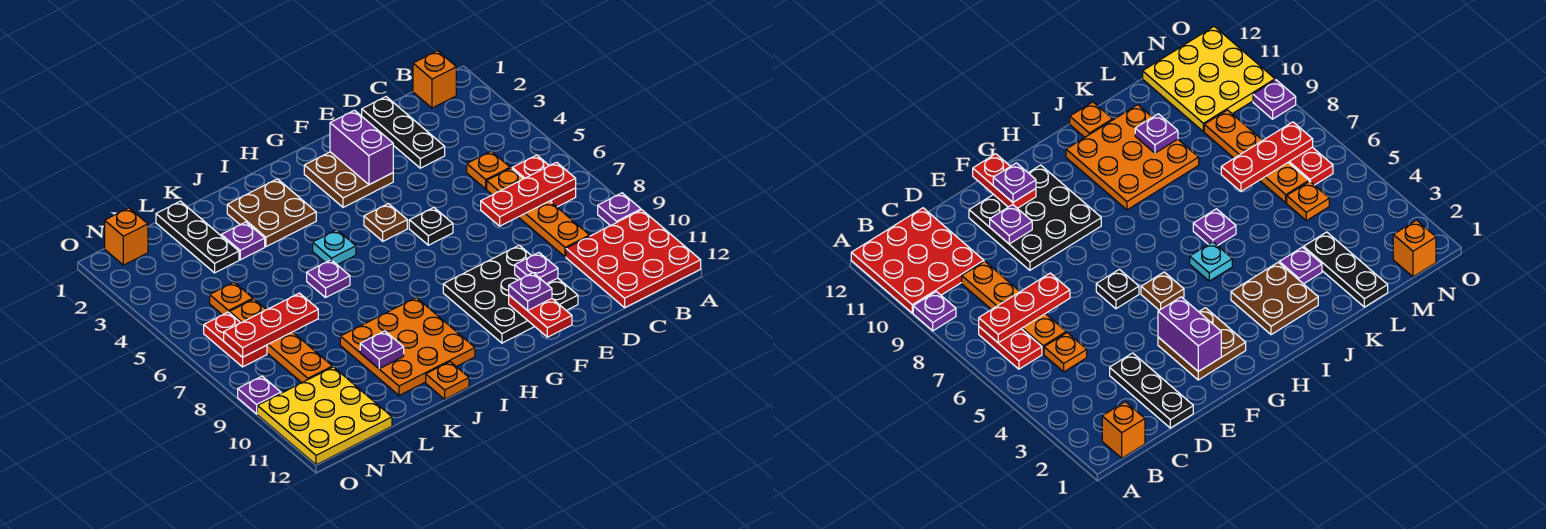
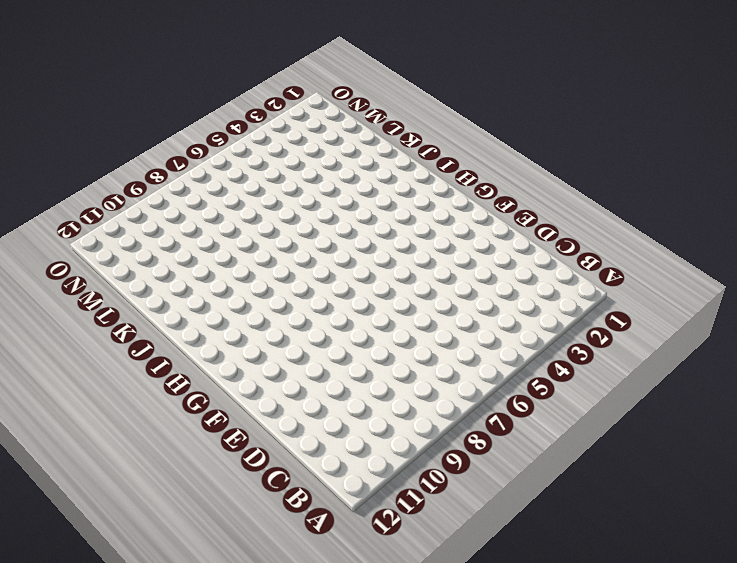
none -> purple plate A9 level 1
none -> red plate A10:C12 level 1
none -> orange brick B1 level 1
none -> red plate B6:B7 level 1

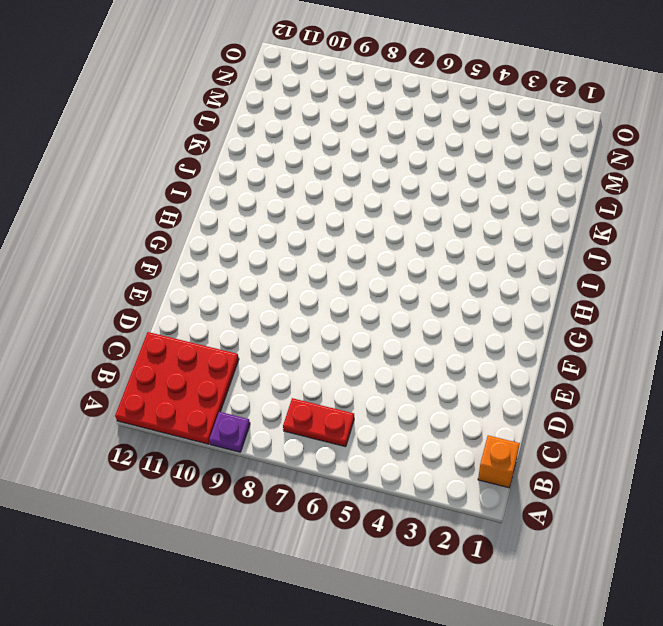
none -> orange plate C5 level 1
none -> orange plate C6:C9 level 1
none -> black plate D1:D3 level 1
none -> black plate E9:G11 level 1

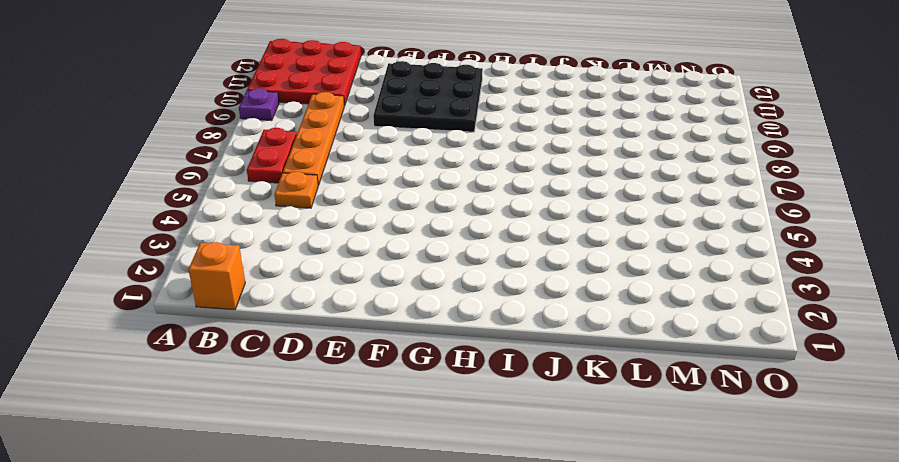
none -> black plate D1:D3 level 1
none -> brown plate F2:G3 level 1
none -> black plate F6 level 1
none -> brown plate G5 level 1

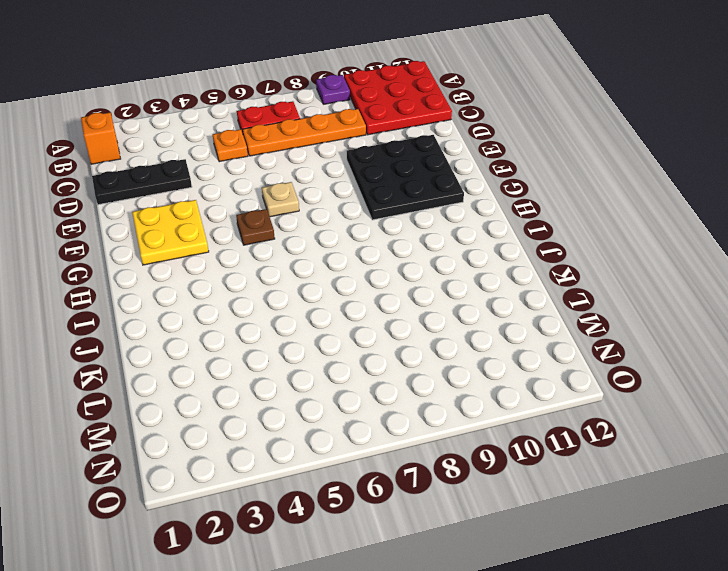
yellow plate F2:G3 level 1 -> brown plate F2:G3 level 1
tan plate F6 level 1 -> black plate F6 level 1
none -> brown plate I2:J3 level 1
none -> cyan plate I5 level 1
none -> orange plate I9:K11 level 1
none -> purple plate J6 level 1

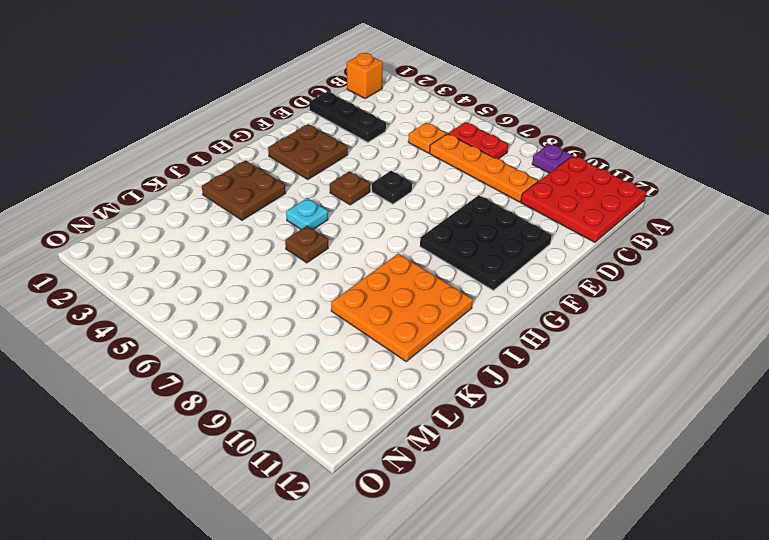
brown plate J6 level 1 -> purple plate J6 level 1
none -> orange plate J12 level 1
none -> purple plate K3 level 1
none -> black plate L1:L3 level 1
none -> orange plate M5 level 1

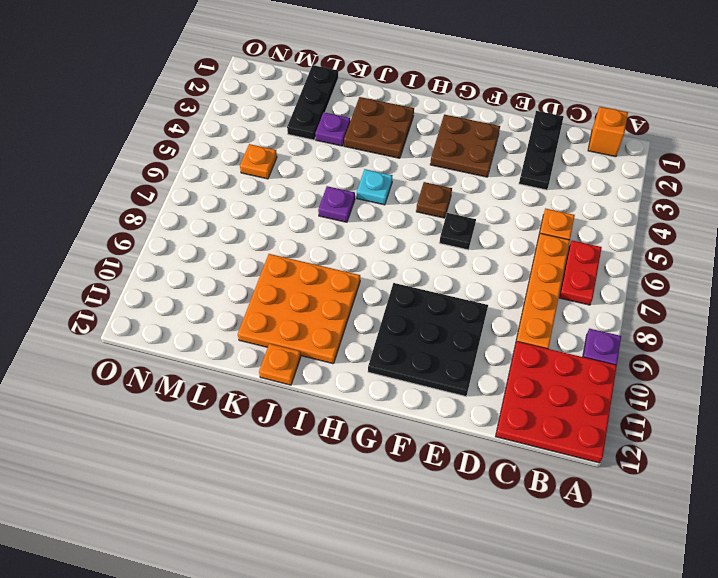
none -> orange plate M6:M9 level 1
none -> yellow plate M10:O12 level 1
none -> orange brick N1 level 1
none -> red plate N6:N7 level 1

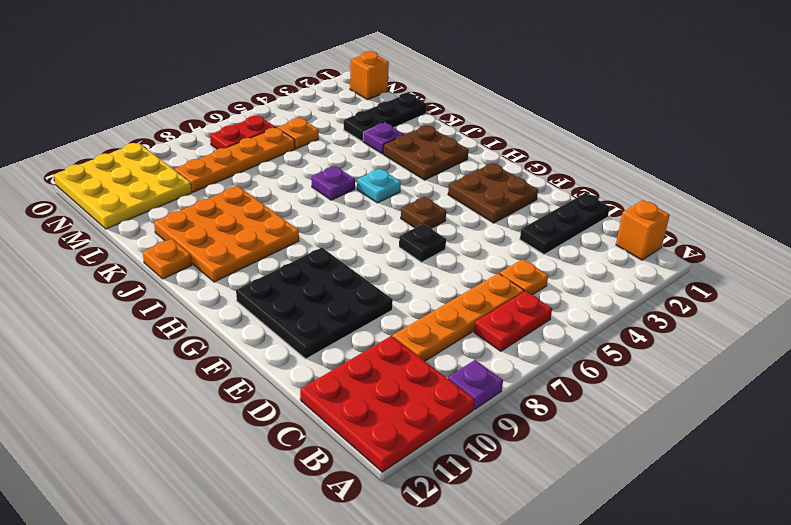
none -> purple plate O9 level 1
none -> red plate B7:D7 level 2
none -> purple plate E10 level 2
none -> purple brick F2:F3 level 2

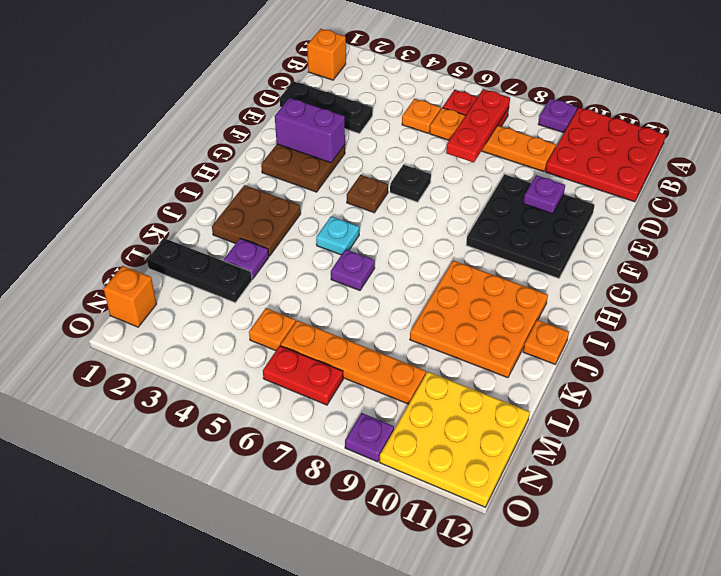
none -> red plate F11:F12 level 2
none -> purple plate K10 level 2
none -> red plate L7:N7 level 2
none -> purple plate F11 level 3

